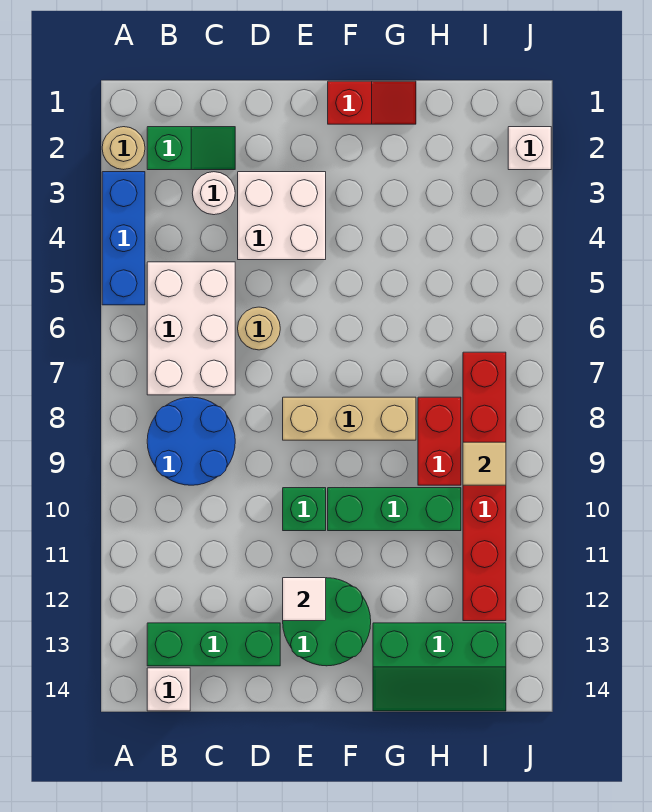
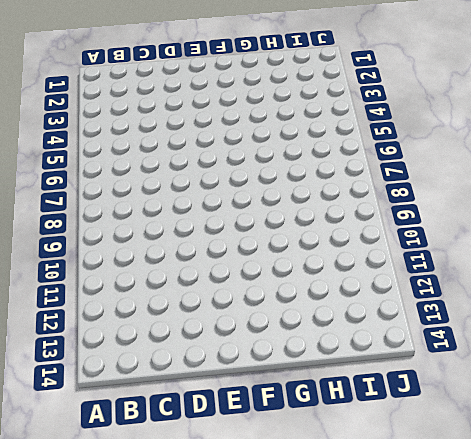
none -> tan round brick A2 level 1
none -> blue brick A3:A5 level 1
none -> green slope B2:C2 level 1 top B

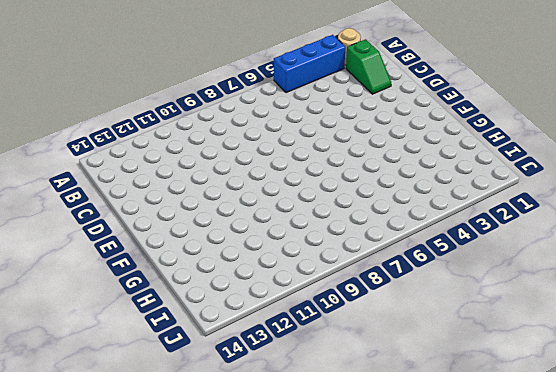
none -> white brick B5:C7 level 1
none -> blue round brick B8:C9 level 1
none -> green brick B13:D13 level 1

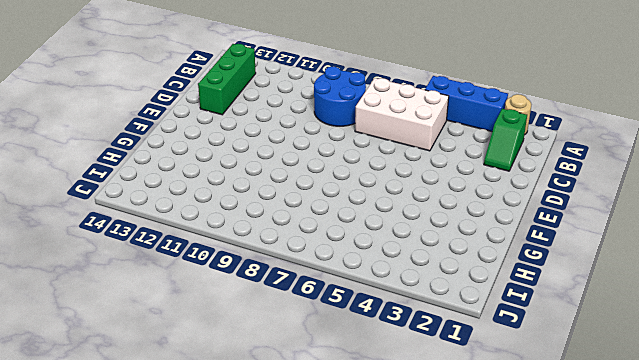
none -> white brick B14 level 1
none -> white round brick C3 level 1
none -> white brick D3:E4 level 1

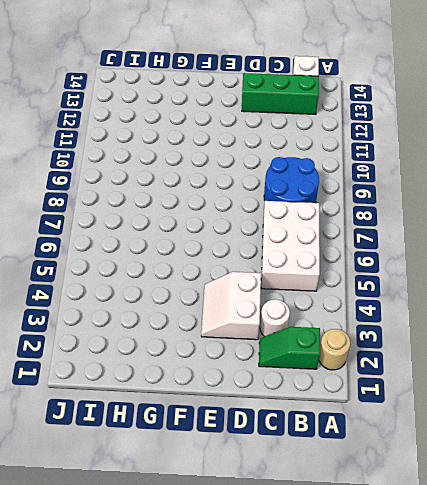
white slope D3:E4 level 1 top D -> white brick D3:E4 level 1
none -> blue brick A3:A5 level 1
none -> tan round brick D6 level 1
none -> tan brick E8:G8 level 1

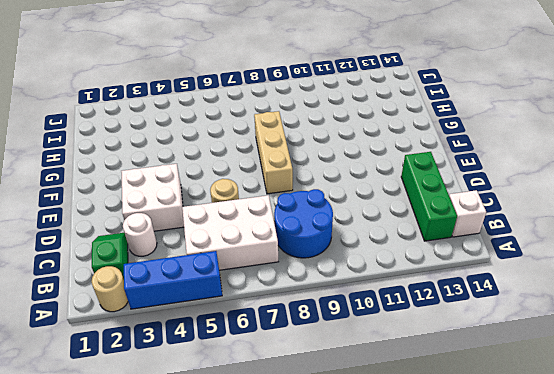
none -> green brick E10 level 1
none -> green round brick E12:F13 level 1
none -> red slope F1:G1 level 1 top F

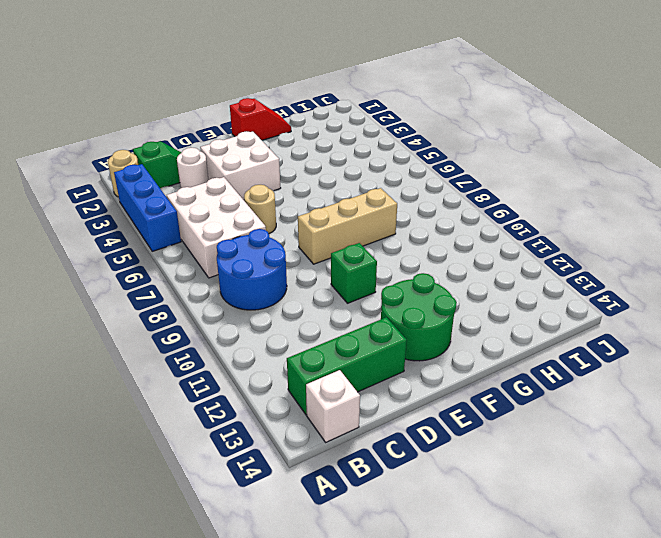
none -> green brick F10:H10 level 1
none -> green slope G13:I14 level 1 top 13
none -> red brick H8:H9 level 1

